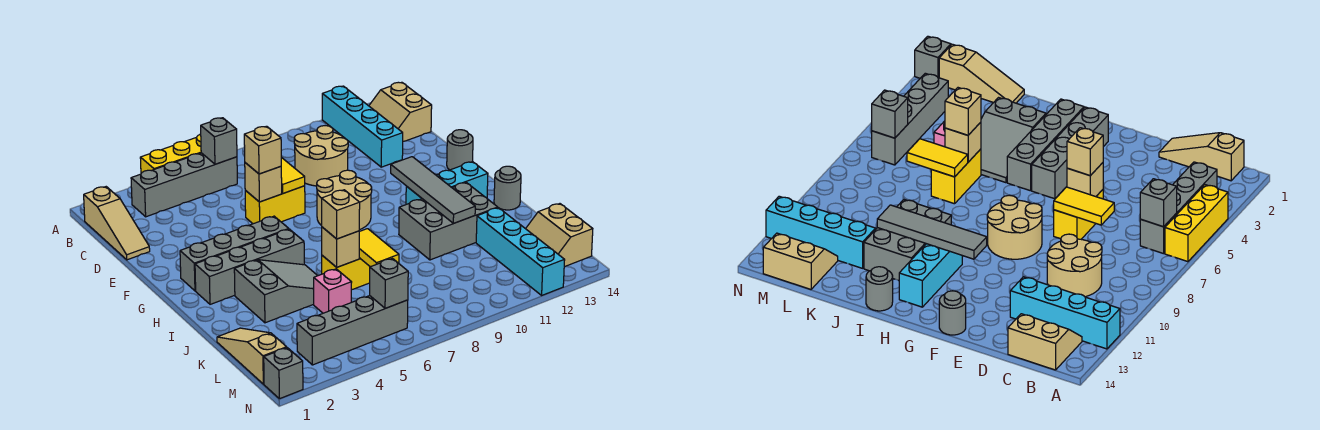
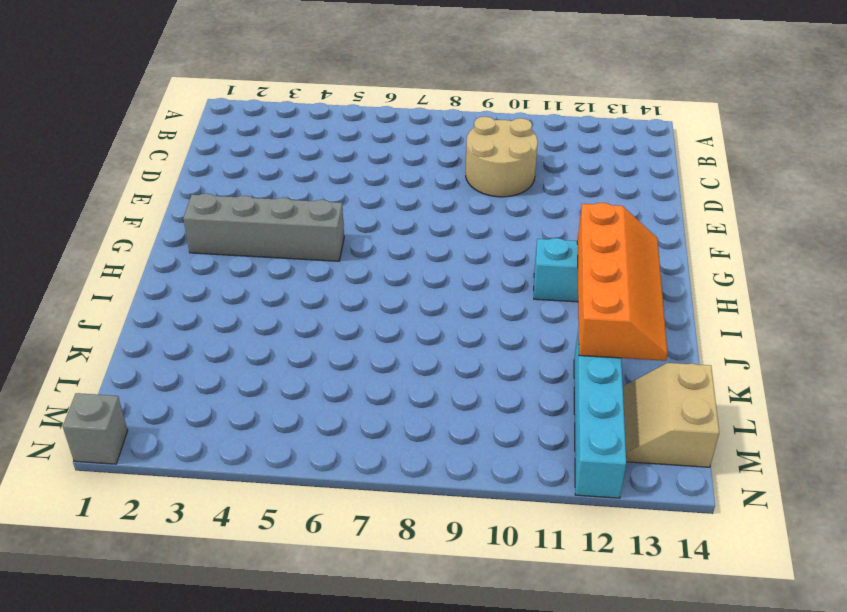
orange slope H12:K13 level 2 top 12 -> none
none -> yellow brick A4:A6 level 1
none -> cyan brick A12:D12 level 1
none -> tan slope B1:D1 level 1 top B
none -> grey brick B3:B6 level 1

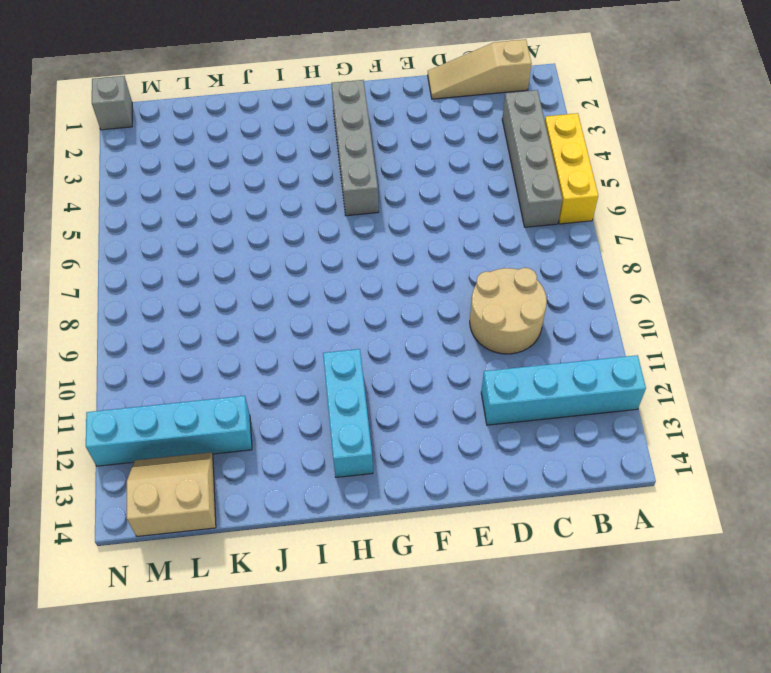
none -> tan slope B13:C14 level 1 top 14
none -> yellow brick E6:E7 level 1
none -> tan round brick F8:G9 level 1
none -> grey round brick F14 level 1

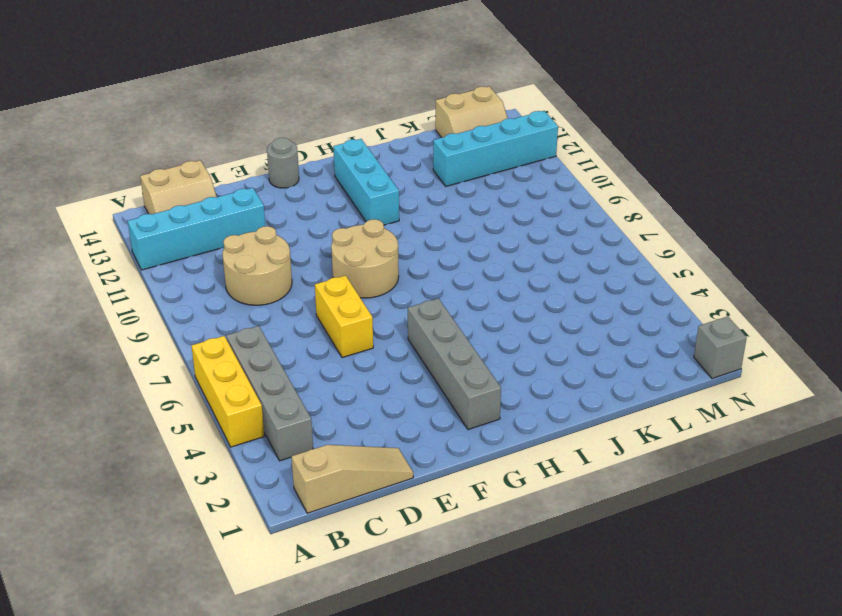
none -> grey brick H2:H5 level 1
none -> grey slope I3:J5 level 1 top 3
none -> grey brick I10:J12 level 1
none -> grey round brick I14 level 1

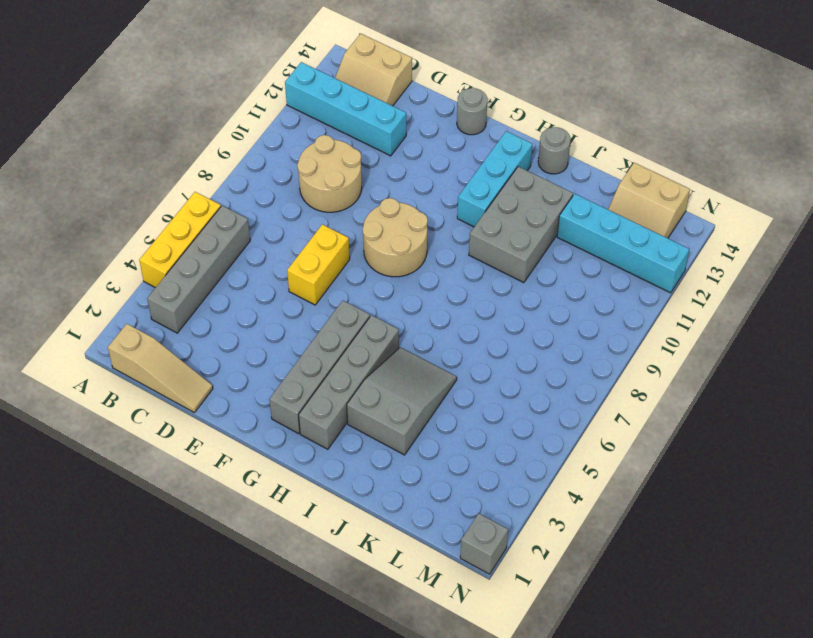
none -> yellow brick J6:J7 level 1
none -> tan slope K1:M1 level 1 top M
none -> pink brick K5 level 1
none -> grey brick M3:M6 level 1

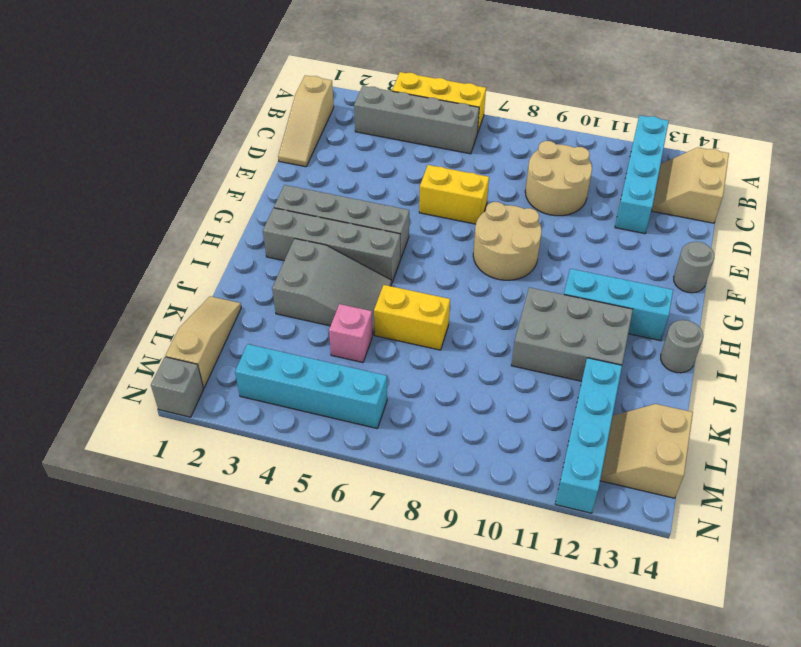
cyan brick M3:M6 level 1 -> grey brick M3:M6 level 1
none -> grey brick B6 level 2
none -> yellow tile D7:E7 level 2
none -> tan brick E6 level 2
none -> grey tile G11:J11 level 2

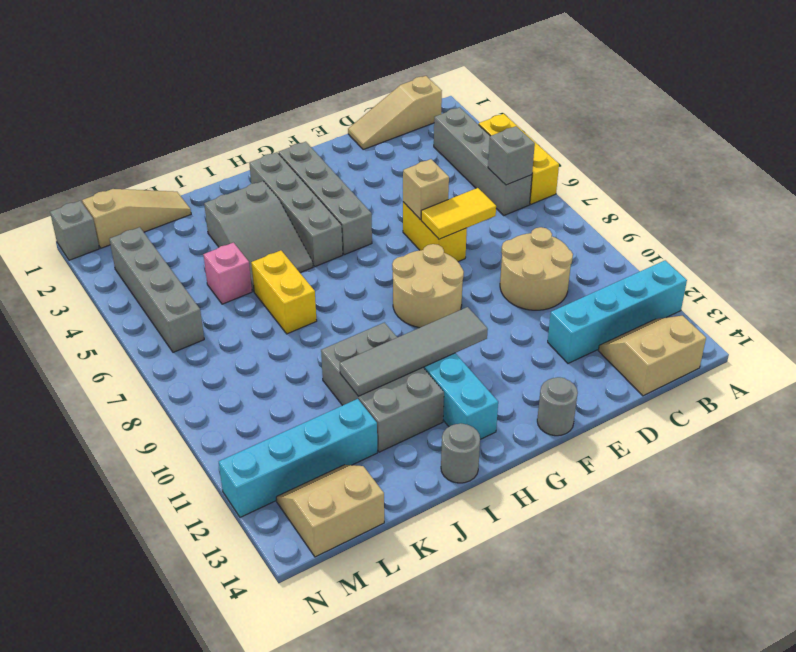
none -> tan brick J6 level 2
none -> yellow tile J7:K7 level 2
none -> grey brick M6 level 2
none -> tan brick E6 level 3

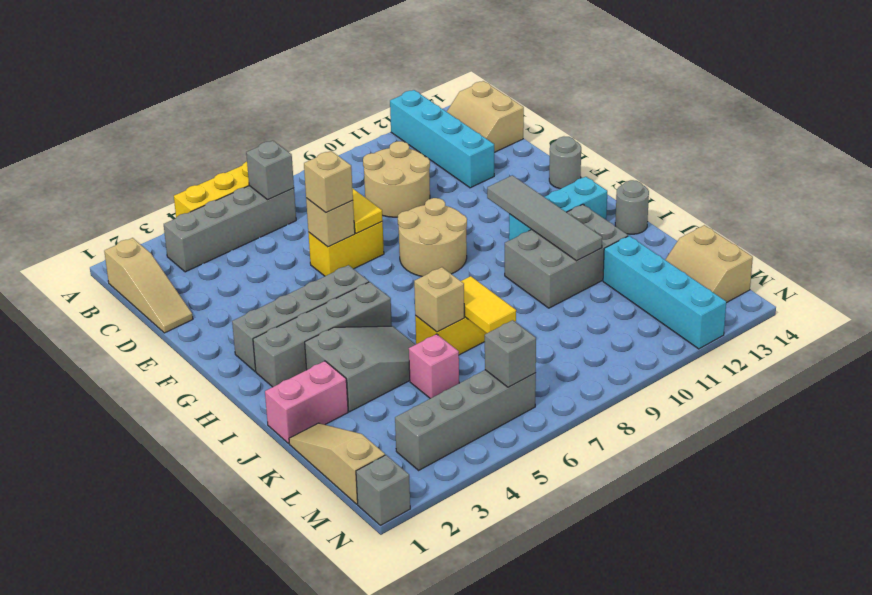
pink brick J1:J2 level 1 -> none
none -> tan brick J6 level 3

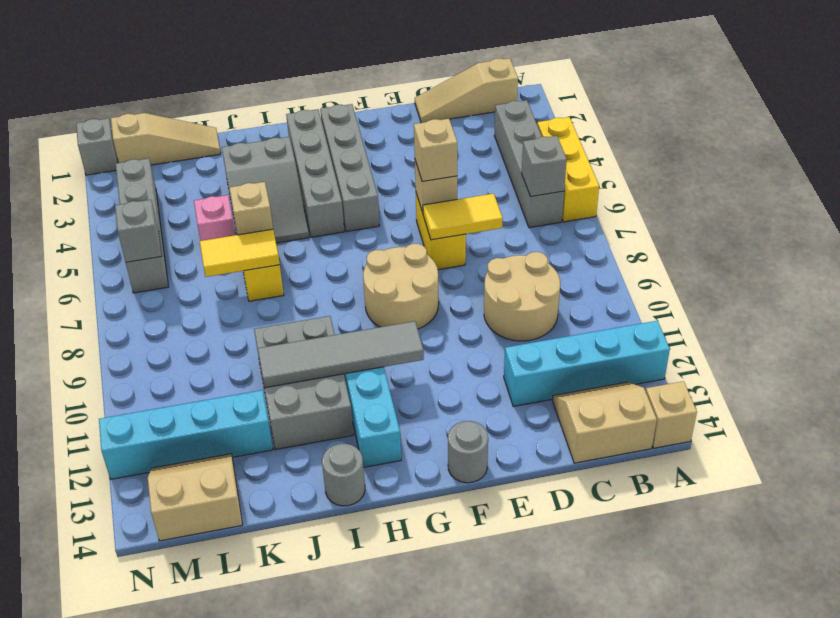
tan brick A14 level 1 -> tan brick J6 level 3

